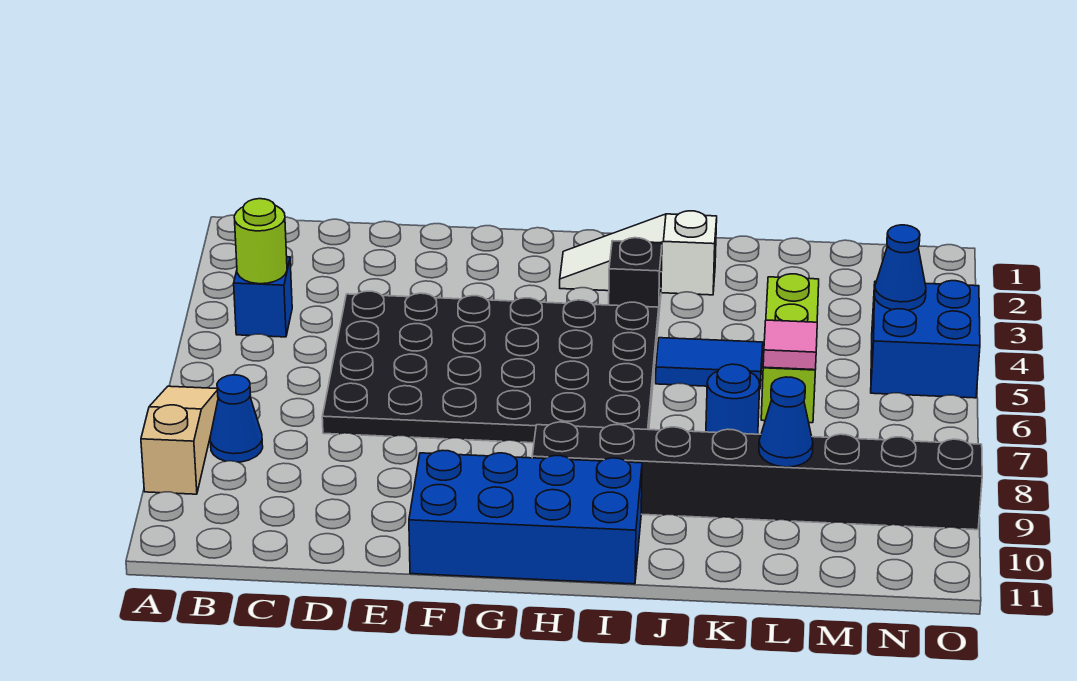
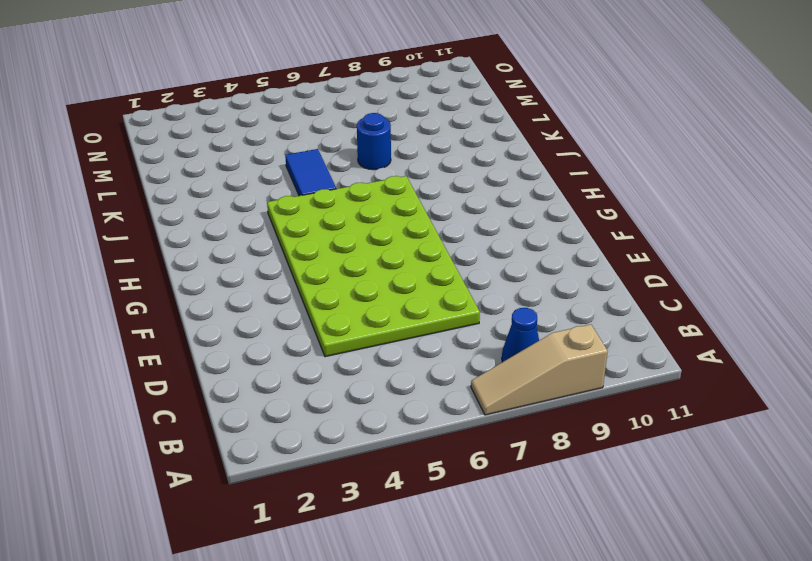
lime plate D4:I7 level 1 -> black plate D4:I7 level 1
none -> blue brick B4 level 1
none -> blue brick F10:I11 level 1
none -> white slope H2:J2 level 1 top J

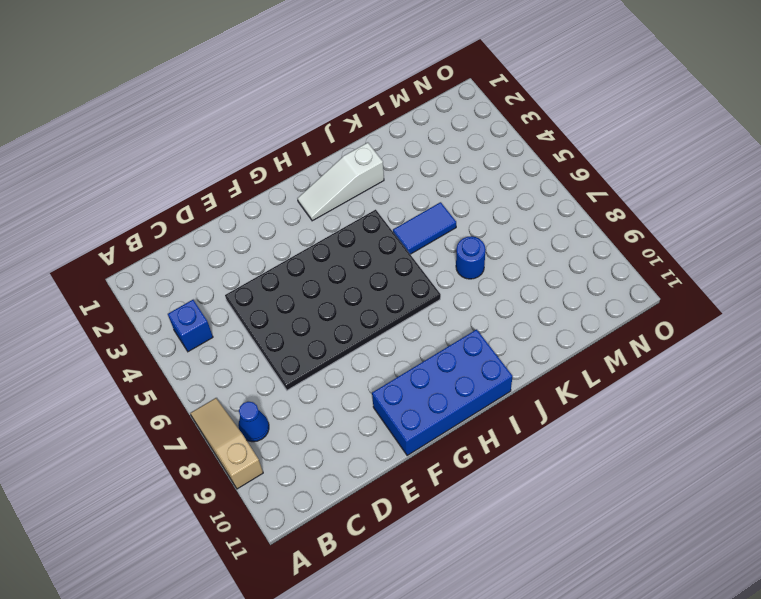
none -> black brick H9:O9 level 1
none -> black brick I3 level 1
none -> lime brick L4:L6 level 1

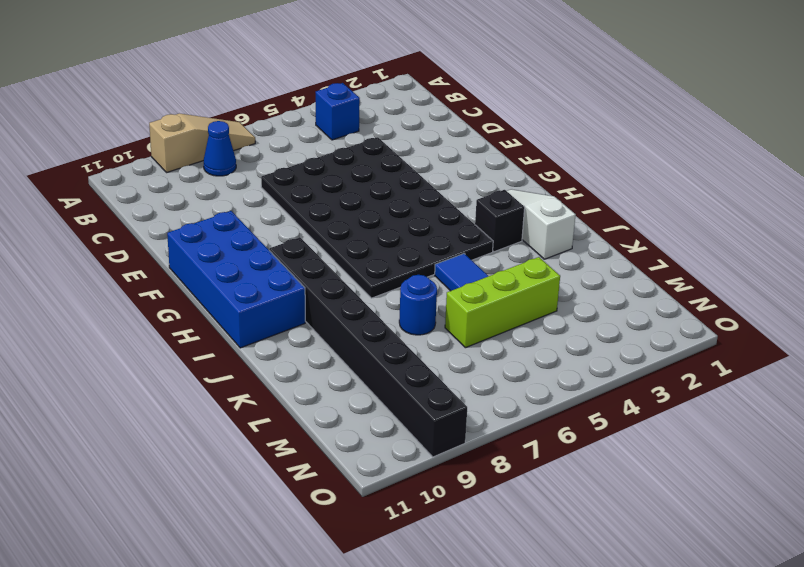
none -> blue brick N4:O5 level 1
none -> lime round brick B4 level 2
none -> pink tile L6 level 2

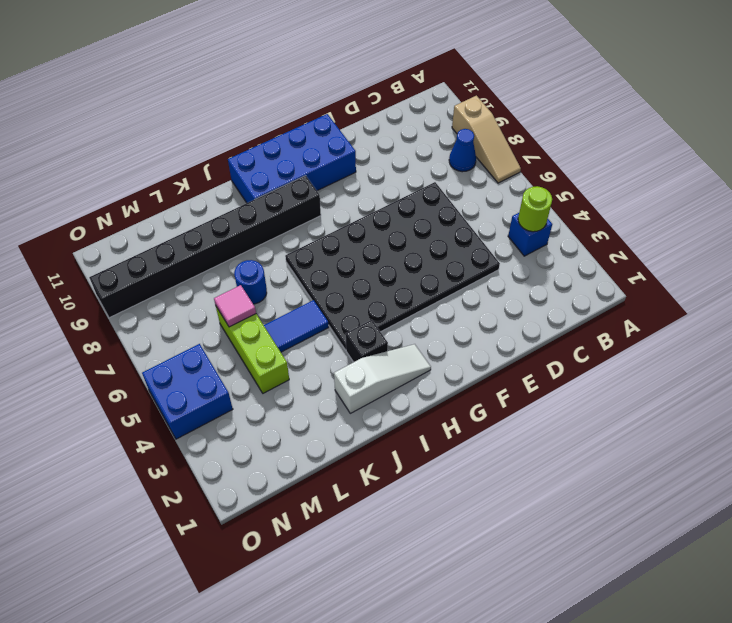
none -> blue cone L9 level 2
none -> blue cone N4 level 2

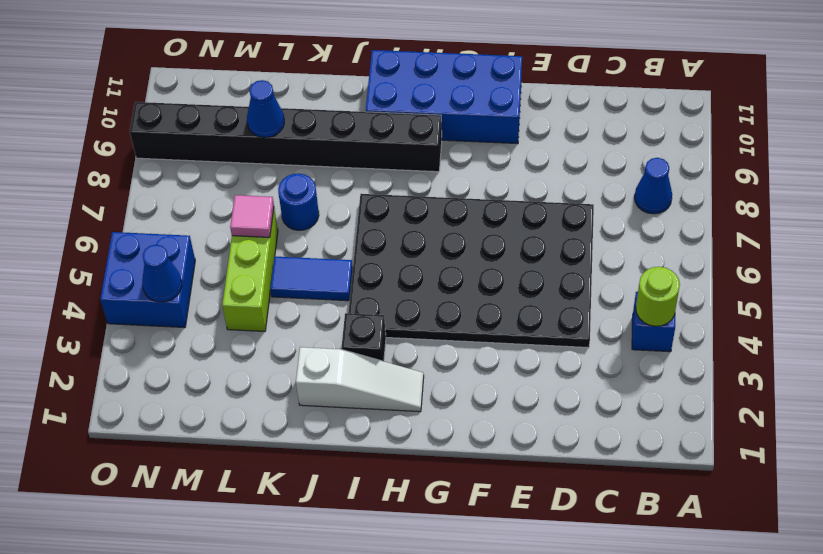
none -> tan slope A7:A9 level 1 top 9

